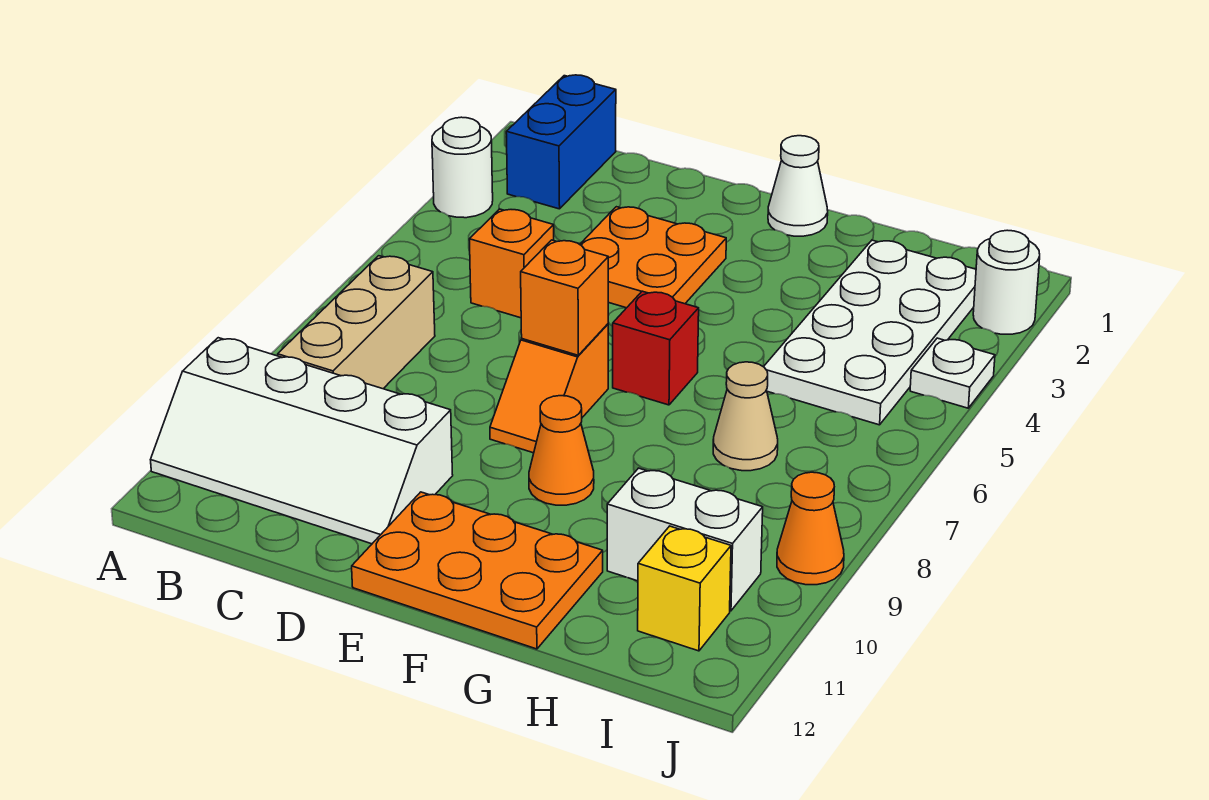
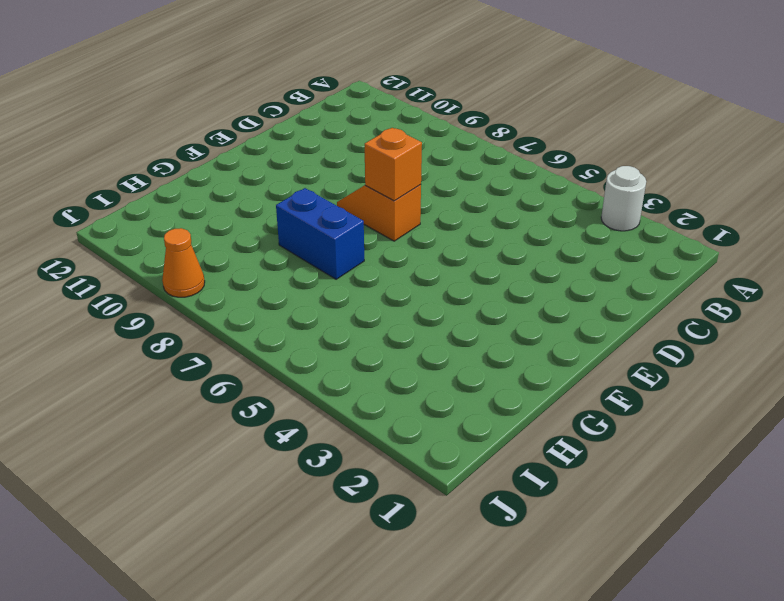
blue brick G7:G8 level 1 -> blue brick B1:B2 level 1
none -> white slope A10:D11 level 1 top 10
none -> tan brick B7:B9 level 1
none -> orange brick C5 level 1

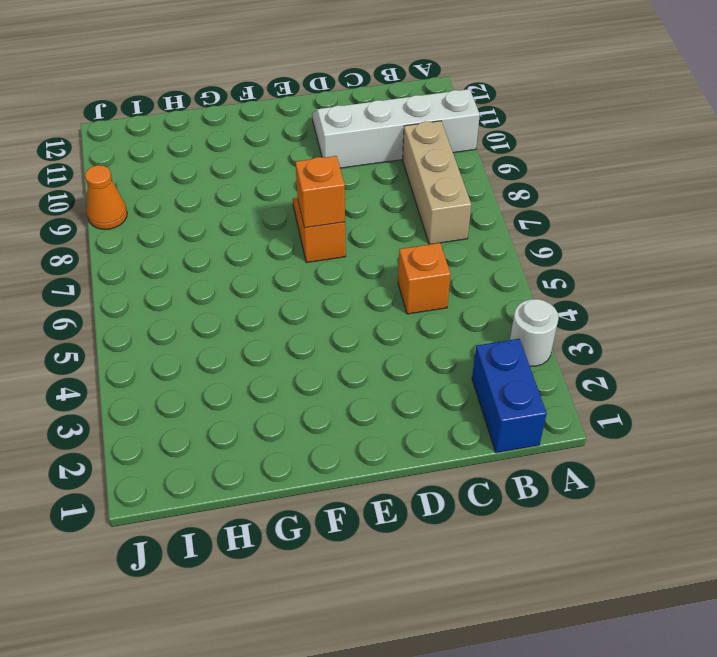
none -> orange plate D3:E4 level 1
none -> orange plate E11:G12 level 1
none -> white cone F1 level 1

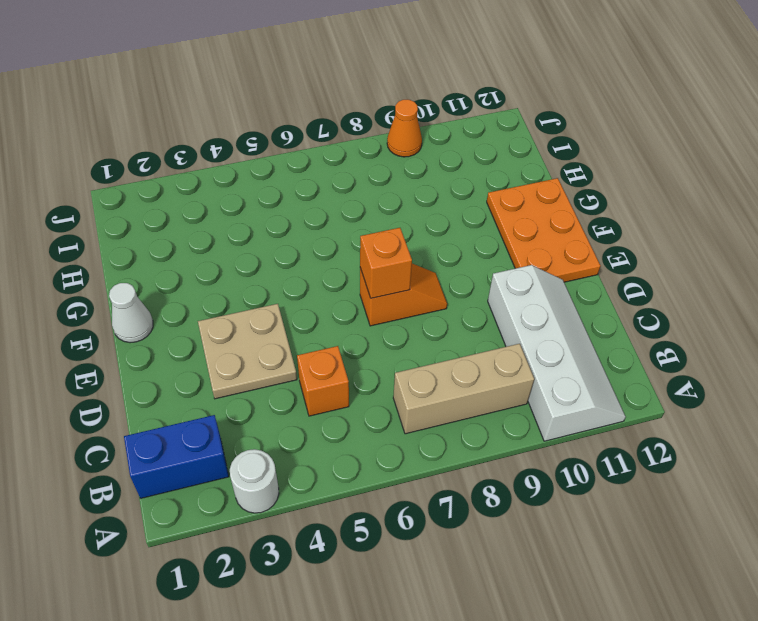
tan plate D3:E4 level 1 -> orange plate D3:E4 level 1
none -> red brick F6 level 1
none -> orange cone F9 level 1
none -> white plate H2:I5 level 1

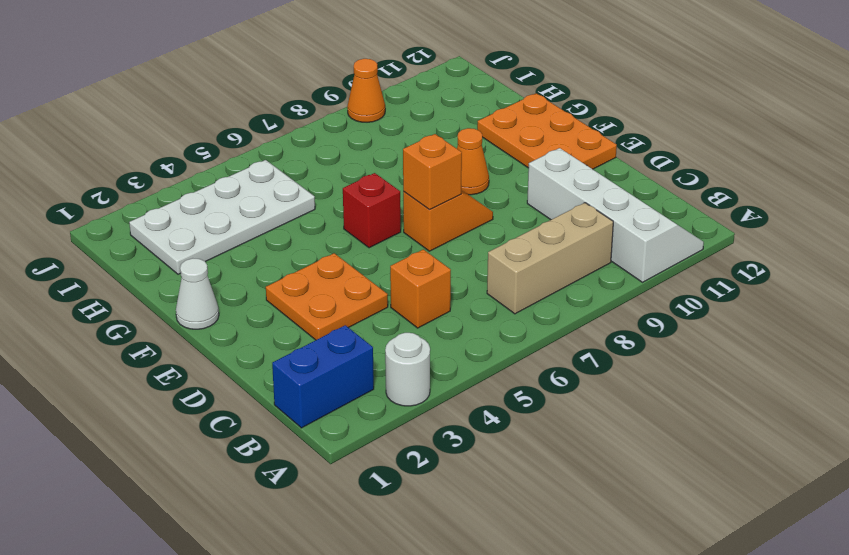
none -> tan cone H7 level 1
none -> white brick H10:I10 level 1
none -> yellow brick I11 level 1

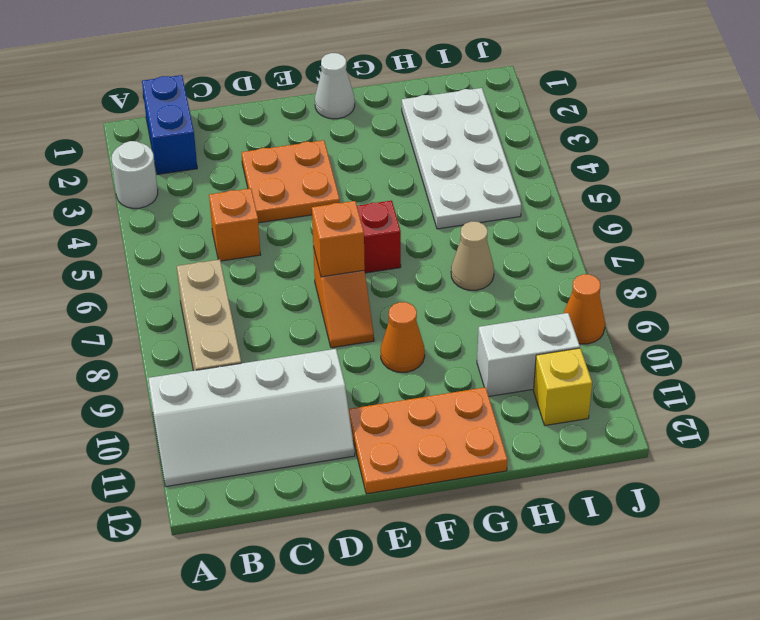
none -> white round brick J2 level 1
none -> white plate J4 level 1

